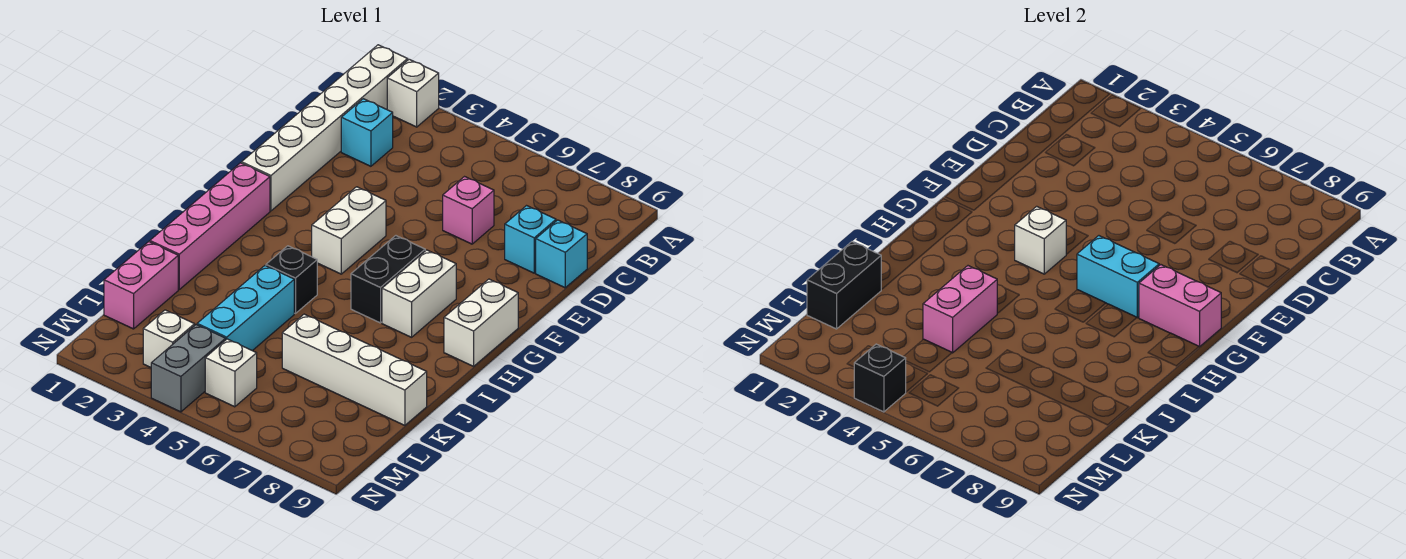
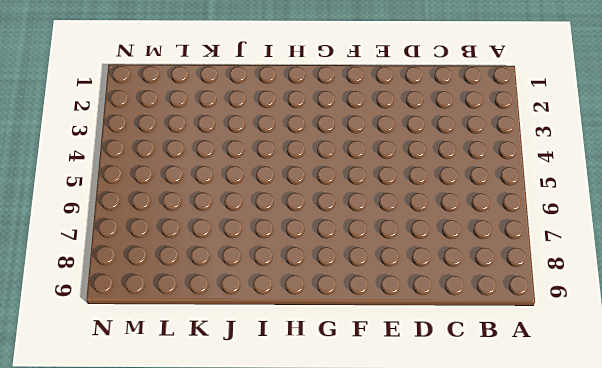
none -> white brick A1:F1 level 1
none -> white brick A2 level 1
none -> cyan brick C2 level 1

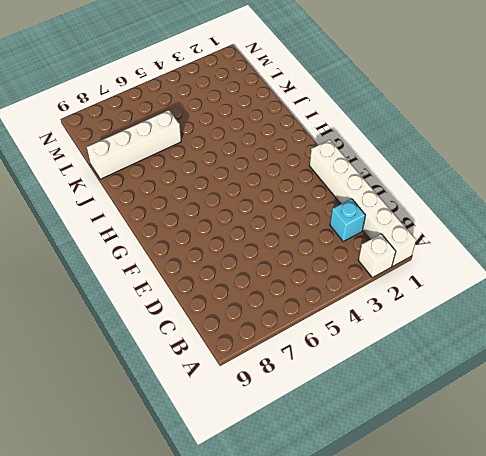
none -> pink brick D6 level 1
none -> cyan brick D8 level 1
none -> cyan brick D9 level 1

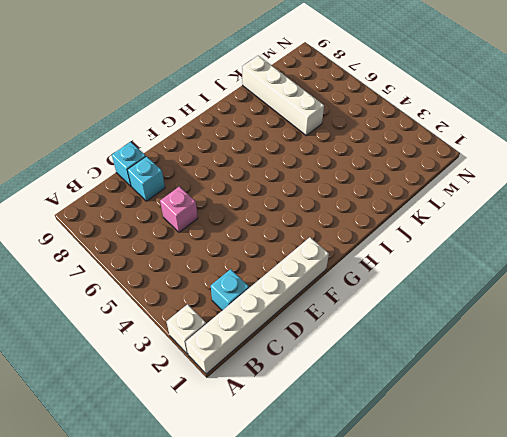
none -> white brick F4:G4 level 1
none -> pink brick G1:J1 level 1
none -> black brick G6:H6 level 1

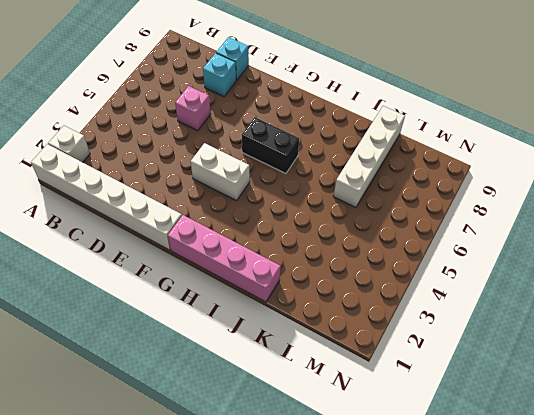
none -> cyan brick C2 level 1
none -> white brick G7:H7 level 1
none -> white brick G9:H9 level 1

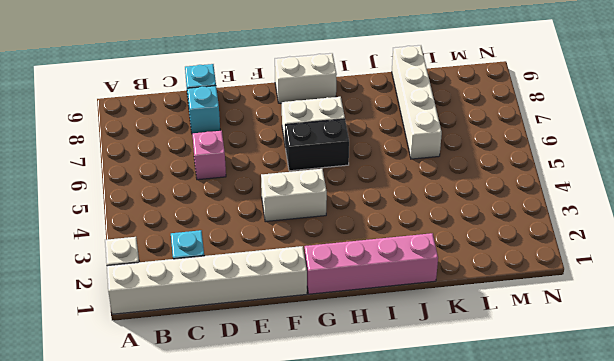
none -> black brick I4 level 1
none -> cyan brick J4:L4 level 1
none -> pink brick K1:L1 level 1

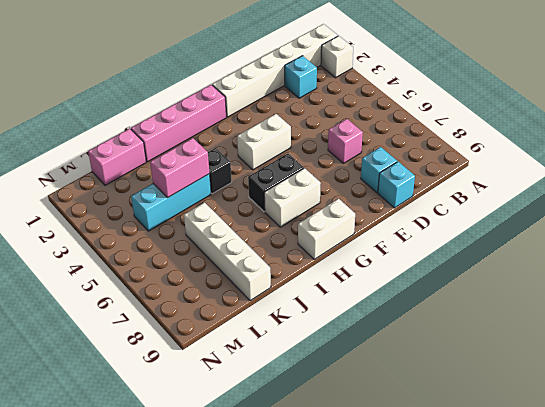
none -> white brick M3 level 1
none -> grey brick M4:N4 level 1
none -> white brick M5 level 1

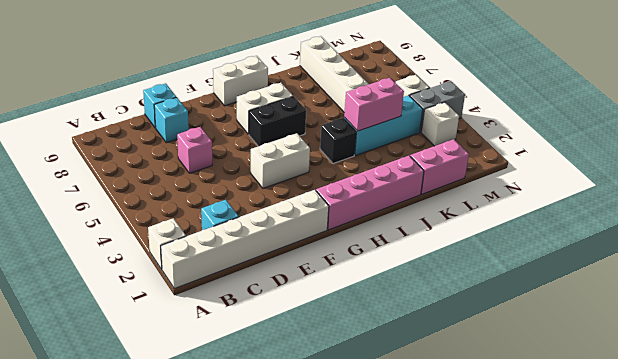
none -> white brick G4 level 2
none -> cyan brick G6:G7 level 2
none -> pink brick G8:G9 level 2

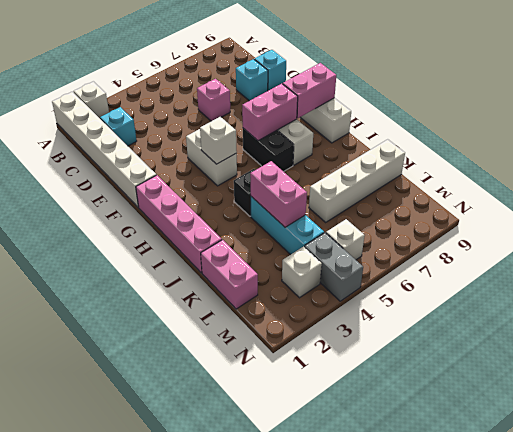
pink brick G6:G7 level 2 -> cyan brick G6:G7 level 2
none -> black brick K1:L1 level 2
none -> black brick N4 level 2

